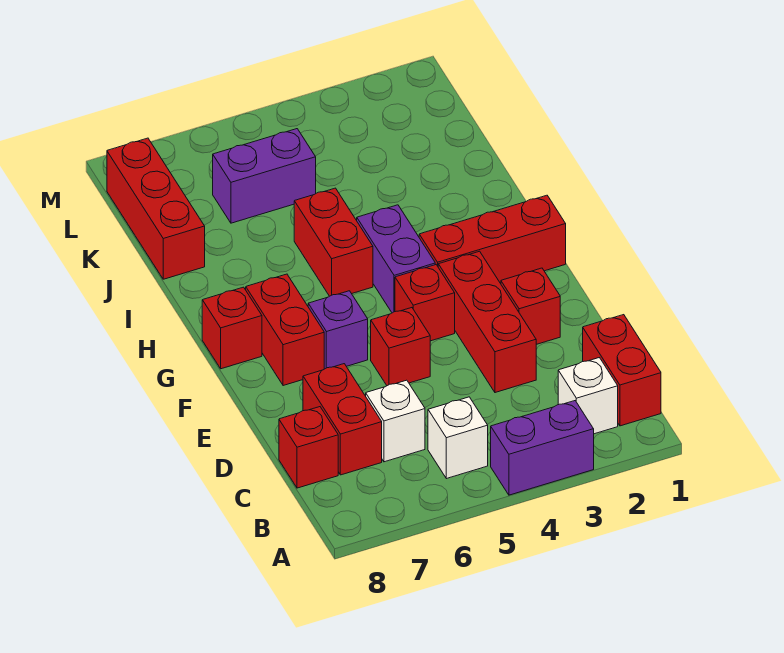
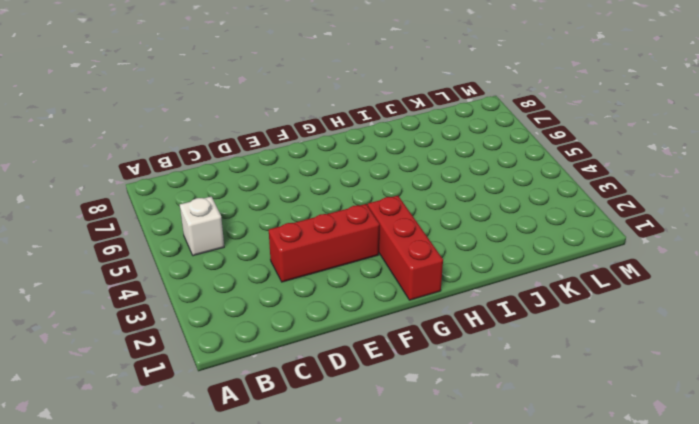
none -> purple brick A3:A4 level 1
none -> red brick B1:C1 level 1
none -> white brick B2 level 1

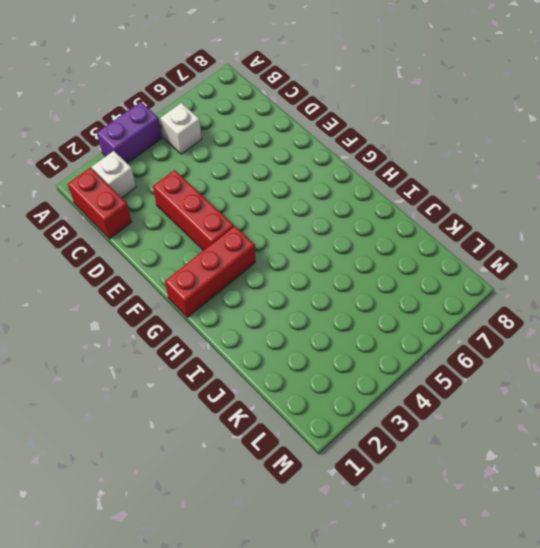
none -> white brick C6 level 1
none -> red brick C7:D7 level 1
none -> red brick C8 level 1

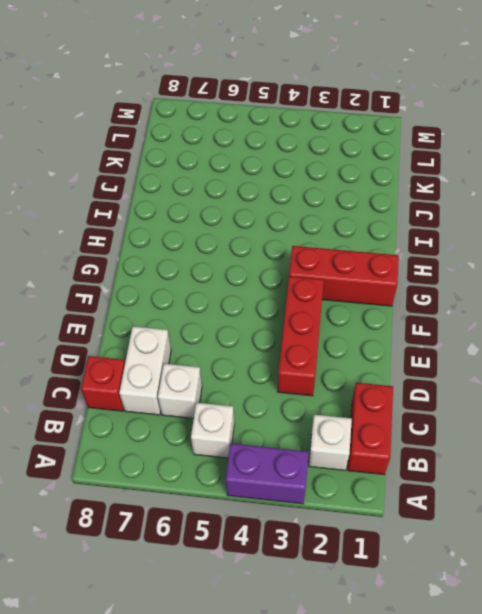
white brick C7:D7 level 1 -> red brick C7:D7 level 1
none -> red brick E2 level 1
none -> red brick E5 level 1
none -> red brick F4 level 1

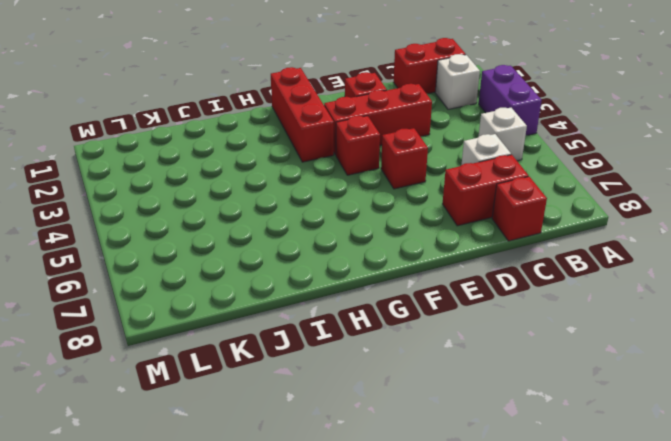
none -> purple brick F6 level 1
none -> red brick F7:G7 level 1
none -> purple brick G4:H4 level 1

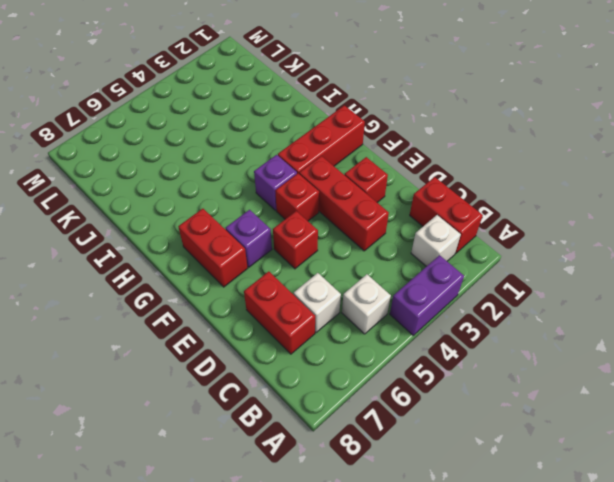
purple brick G4 level 1 -> purple brick G4:H4 level 1
none -> red brick C8 level 1
none -> red brick G8 level 1
none -> red brick H5:I5 level 1

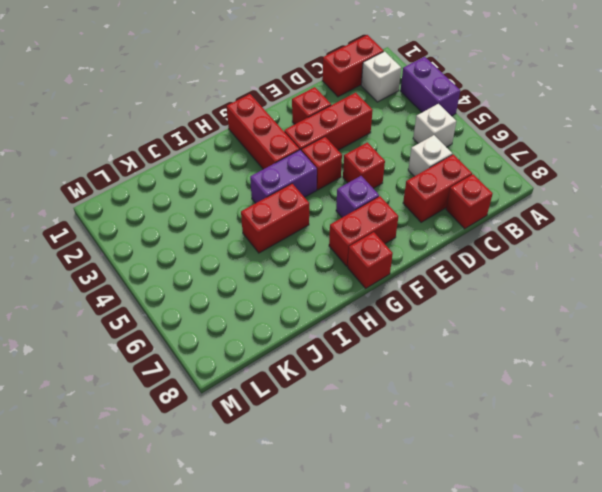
none -> red brick J8:L8 level 1
none -> purple brick K5:K6 level 1

